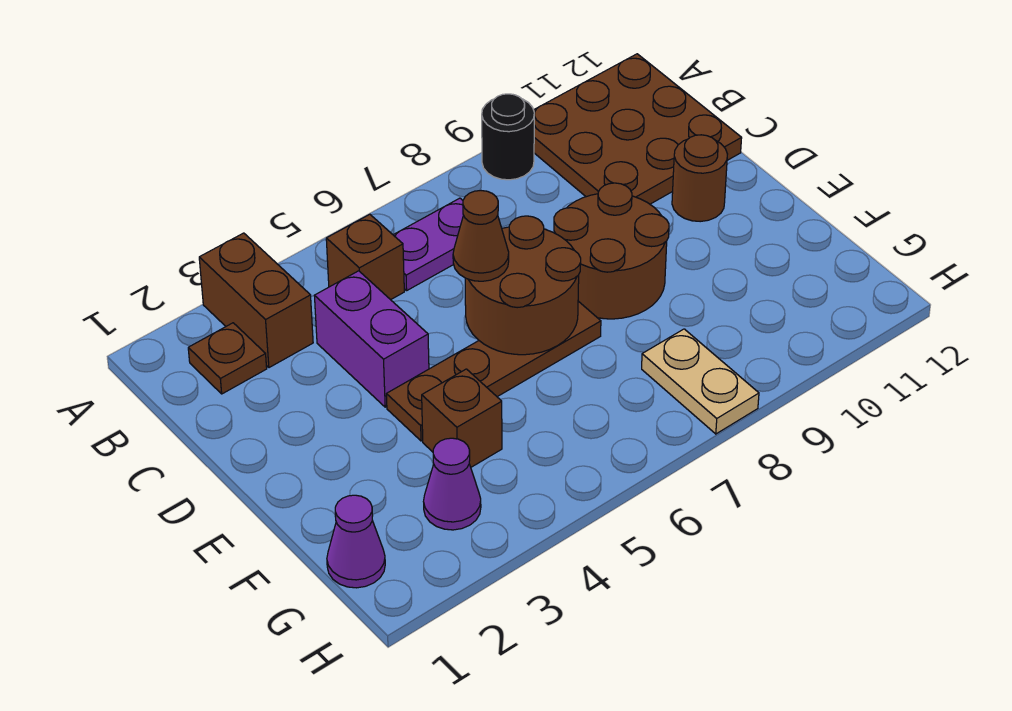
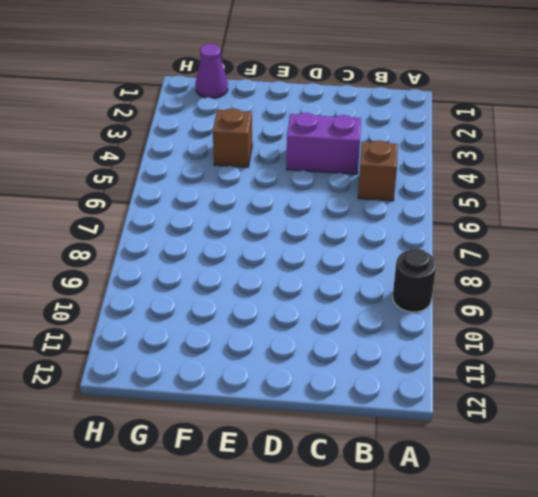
none -> brown brick A3:B3 level 1
none -> brown plate A10:C12 level 1
none -> brown plate B2 level 1

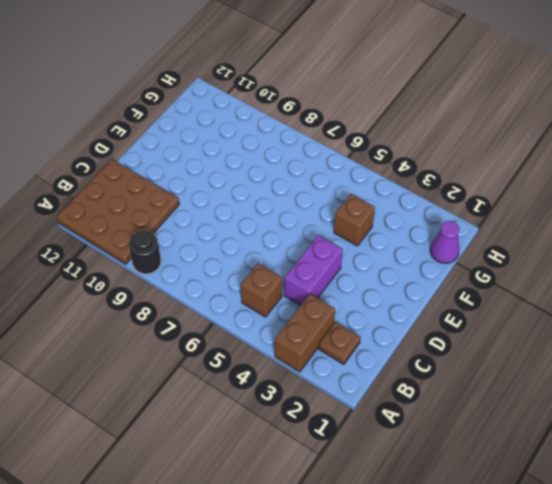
none -> purple plate B6:B7 level 1
none -> brown round brick D8:E9 level 1
none -> brown round brick D11 level 1

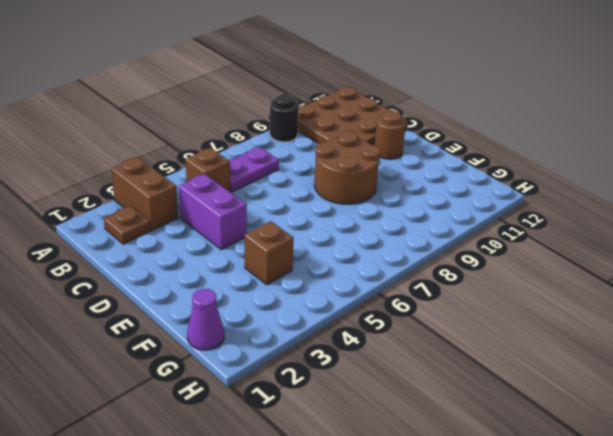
none -> brown plate E4:E7 level 1
none -> purple cone G3 level 1
none -> tan plate G8:H8 level 1

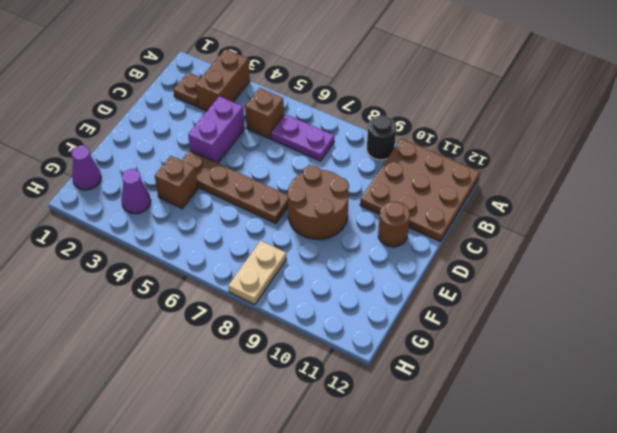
none -> brown round brick D6:E7 level 2
none -> brown cone D6 level 3

